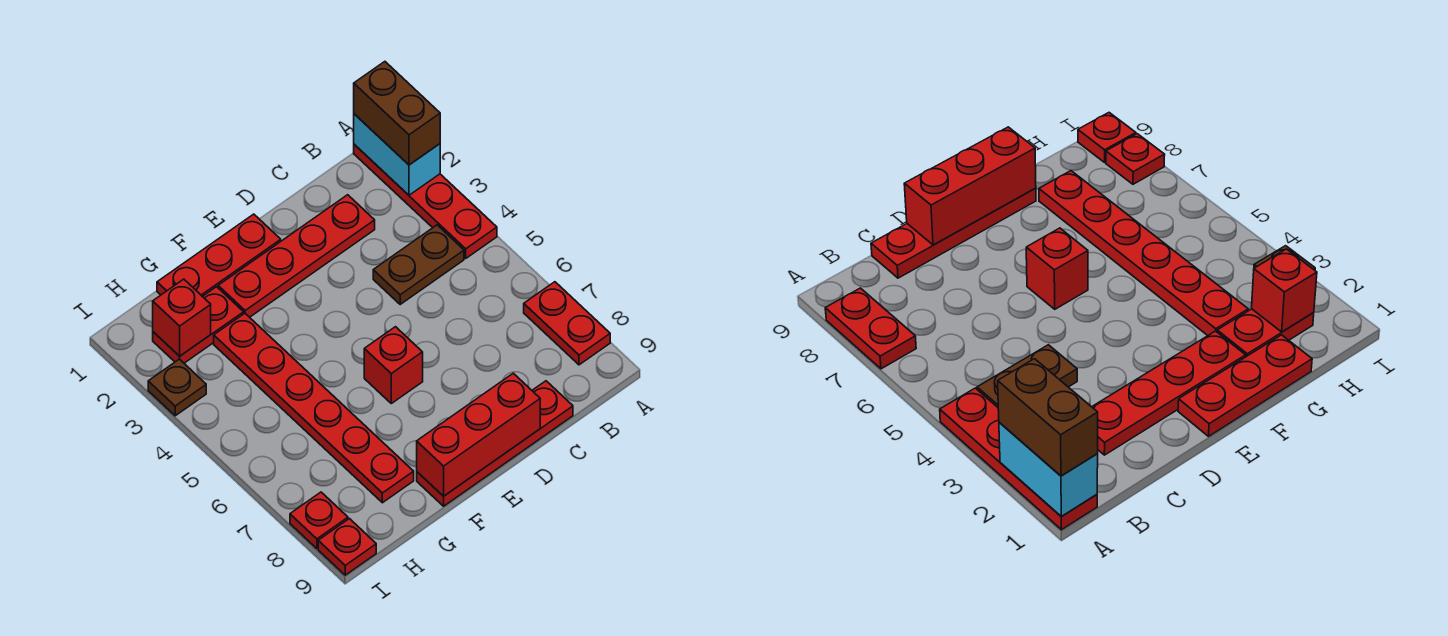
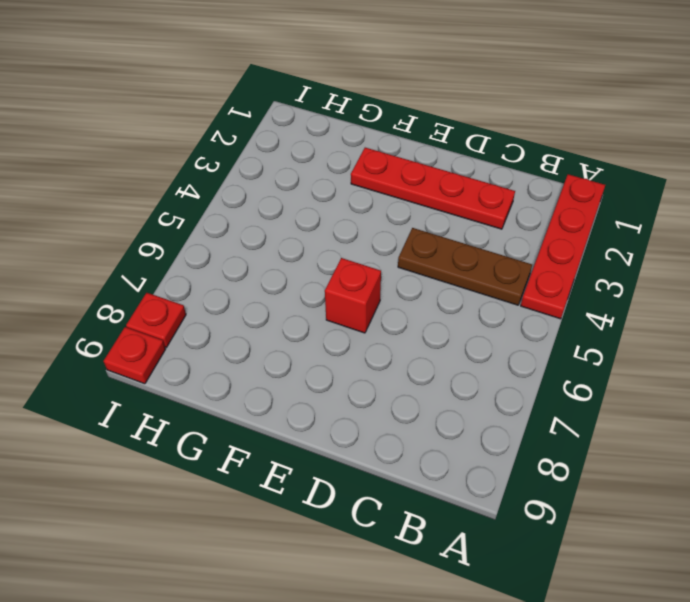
brown plate B4:D4 level 1 -> brown plate B4:C4 level 1
none -> red plate A7:A8 level 1
none -> red plate C9:F9 level 1
none -> red plate E1:G1 level 1

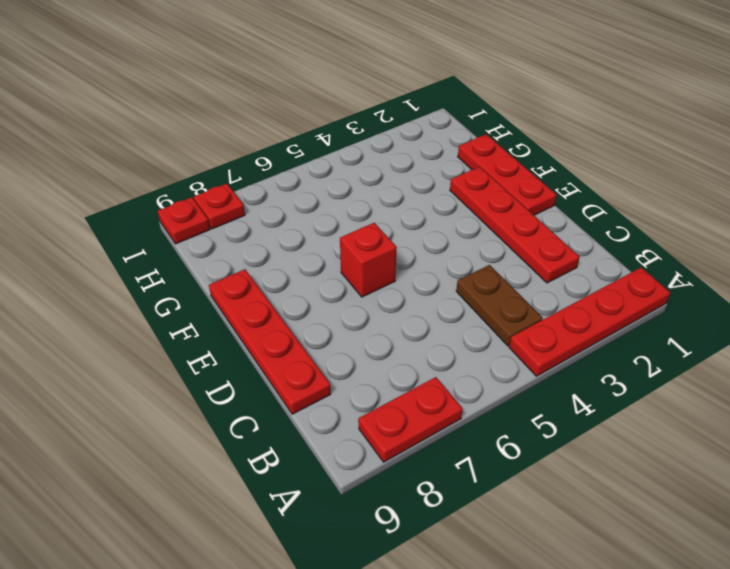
none -> red plate G2:H2 level 1
none -> red plate G3:G8 level 1
none -> brown plate I3 level 1

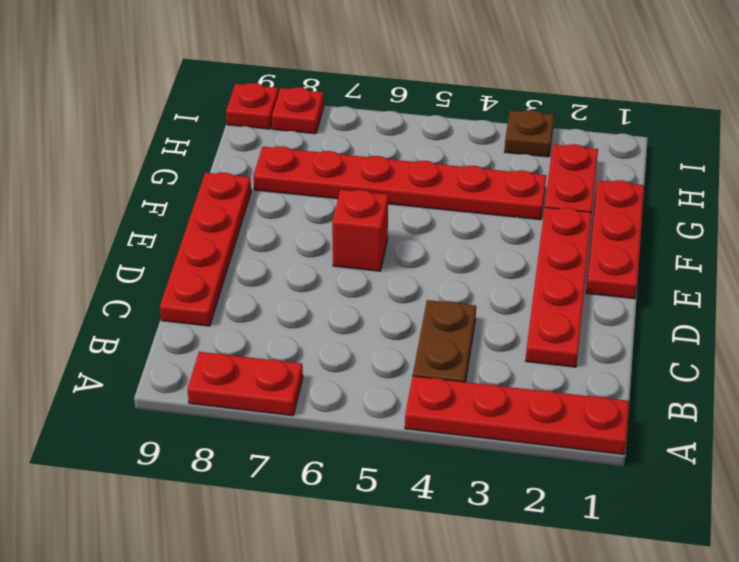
none -> cyan brick A1:A2 level 2
none -> red brick D9:F9 level 2
none -> red brick H2 level 2

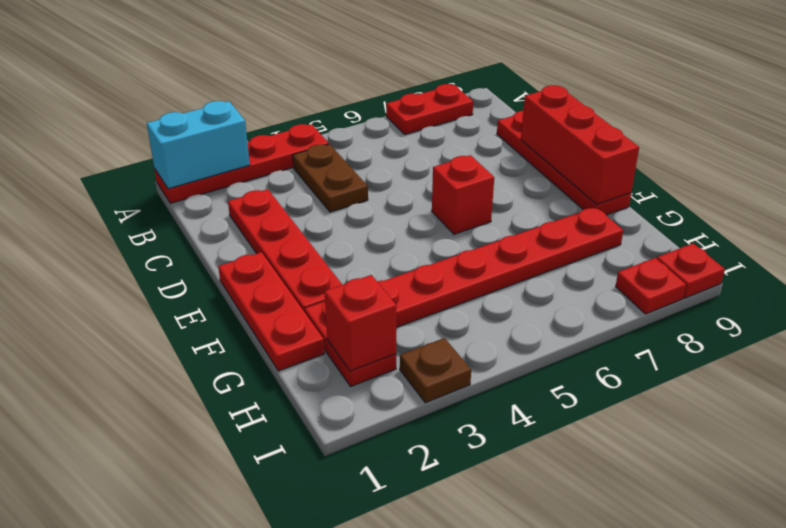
none -> brown brick A1:A2 level 3

